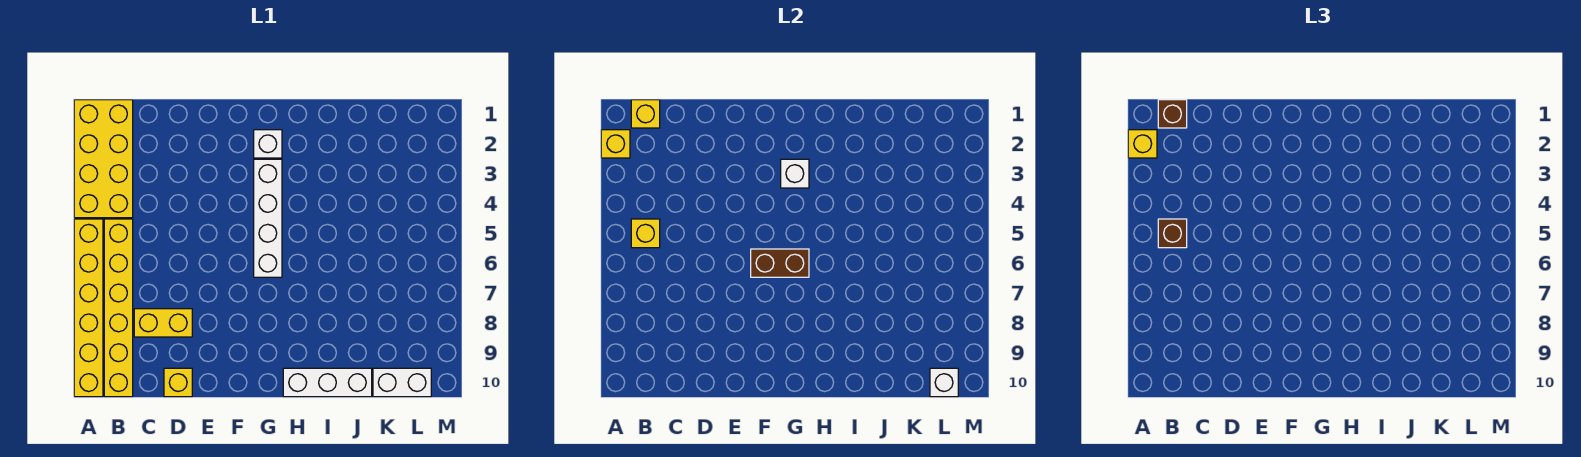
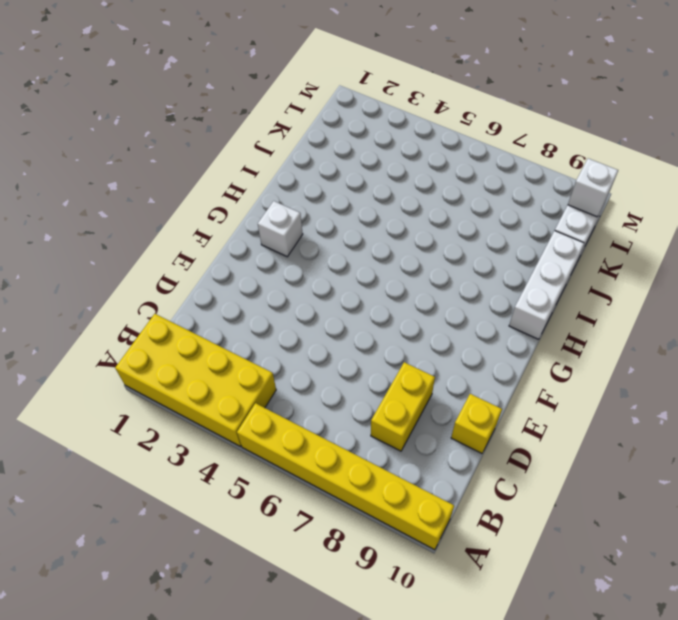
none -> yellow brick B5:B10 level 1
none -> white brick G3:G6 level 1
none -> yellow brick A2 level 2

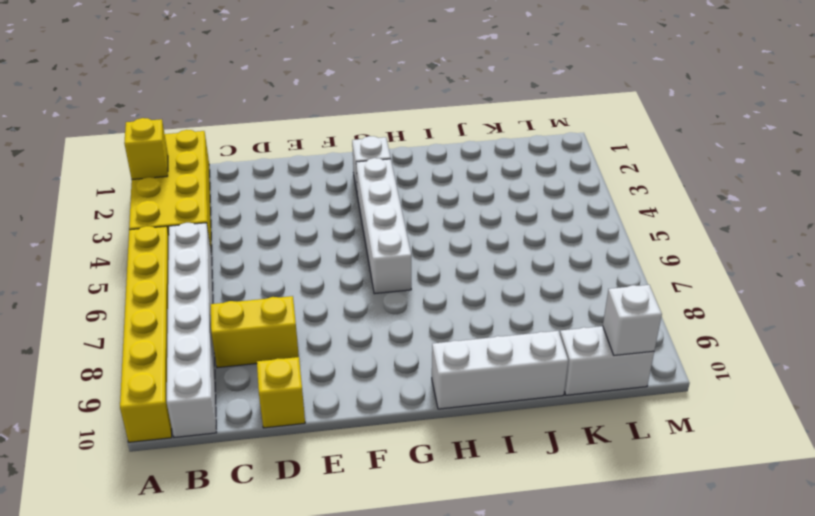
white brick B5:B10 level 1 -> yellow brick B5:B10 level 1
none -> yellow brick B1 level 2
none -> yellow brick B5 level 2
none -> brown brick F6:G6 level 2

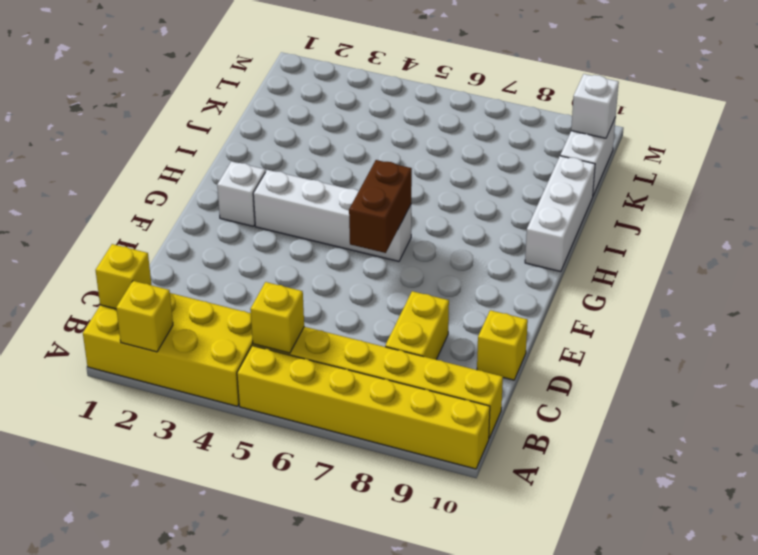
none -> white brick G3 level 2
none -> yellow brick A2 level 3
none -> brown brick B1 level 3

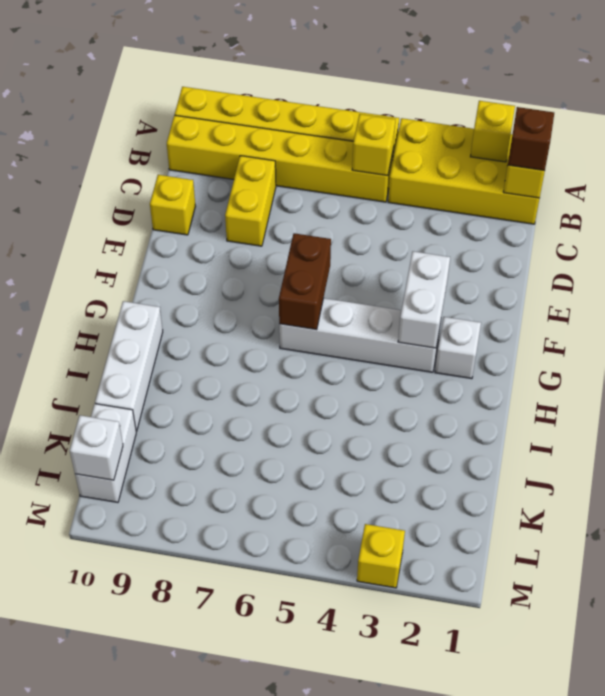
white brick F3:G3 level 2 -> white brick G3 level 2
yellow brick M3 level 1 -> yellow brick A2 level 3
none -> brown brick B5 level 3

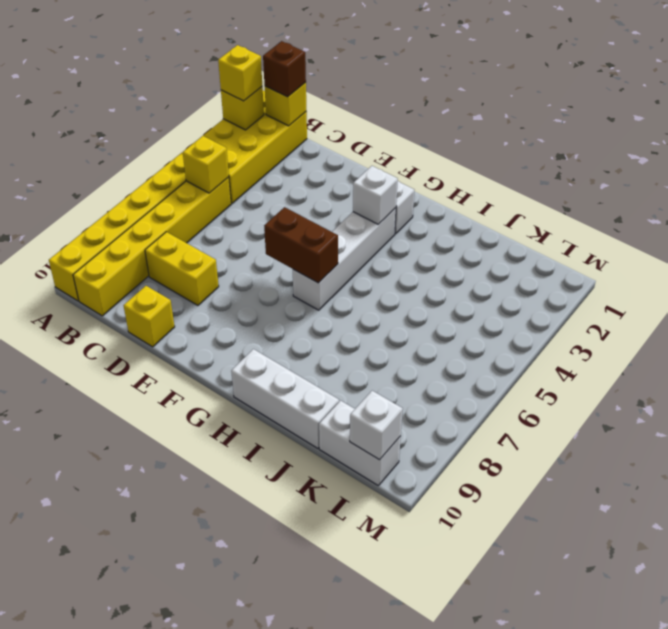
none -> brown brick B5 level 3

